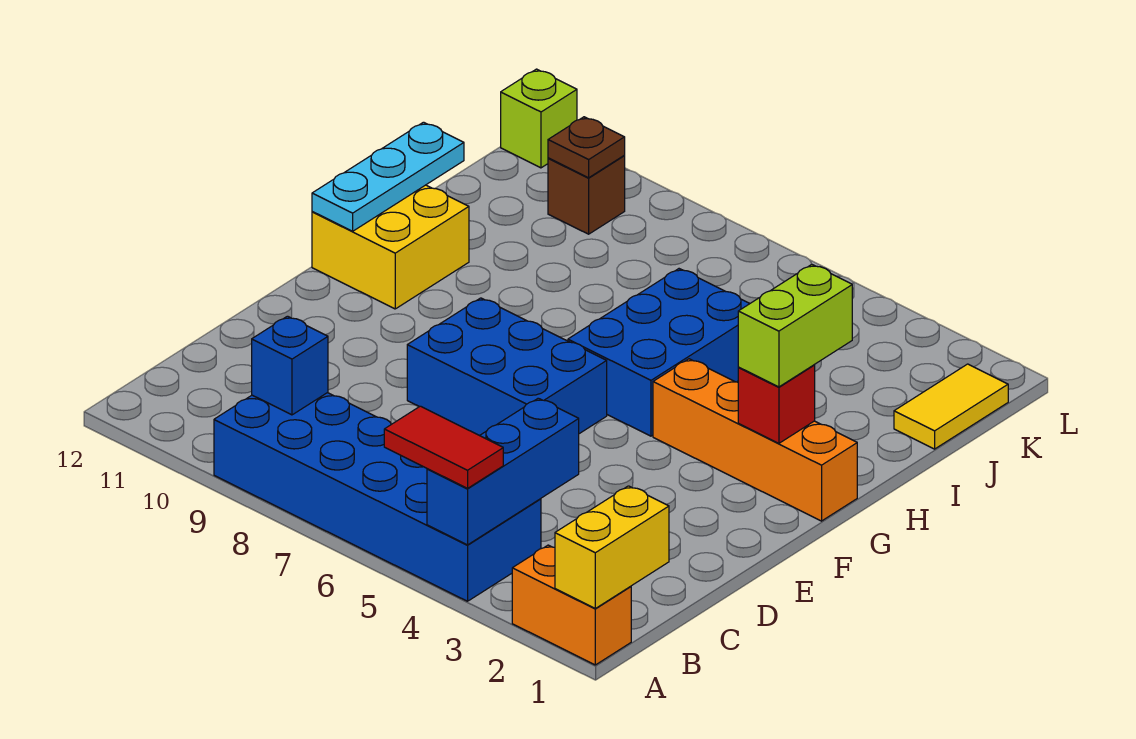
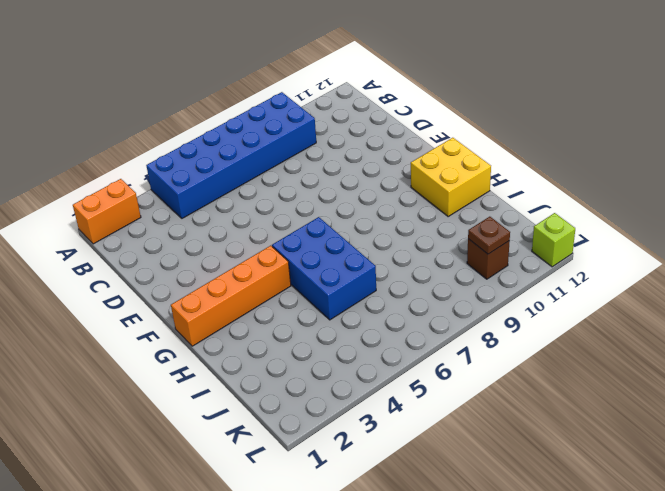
none -> blue brick E6:F8 level 1
none -> yellow tile J1:K1 level 1
none -> yellow brick A1:B1 level 2

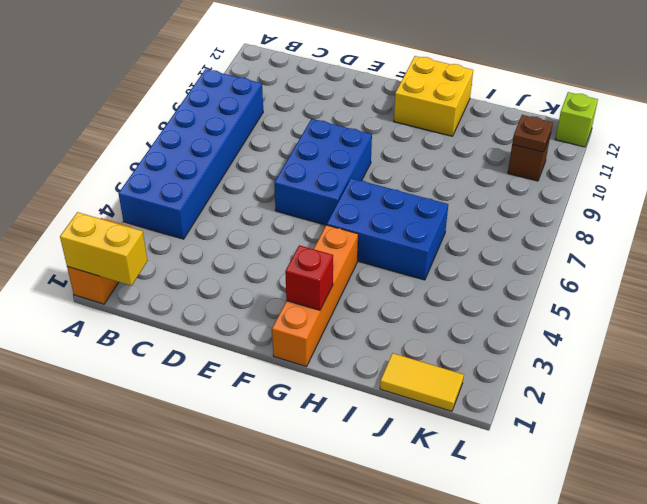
none -> blue brick A4:C4 level 2
none -> blue brick B9 level 2
none -> cyan plate G12:I12 level 2

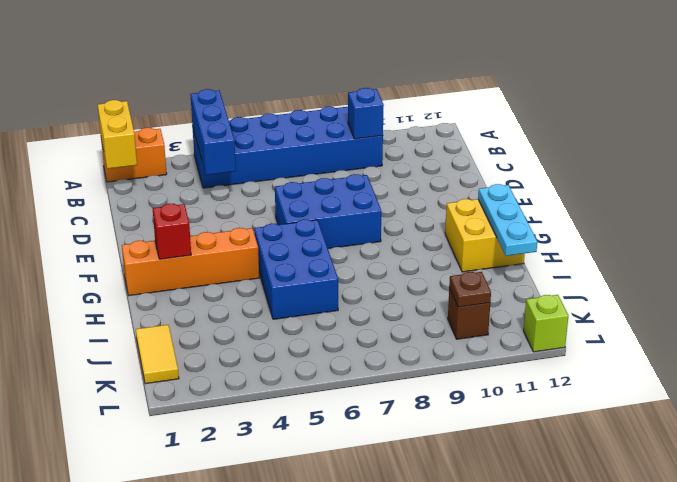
none -> red tile A4:A5 level 3
none -> lime brick G2:H2 level 3

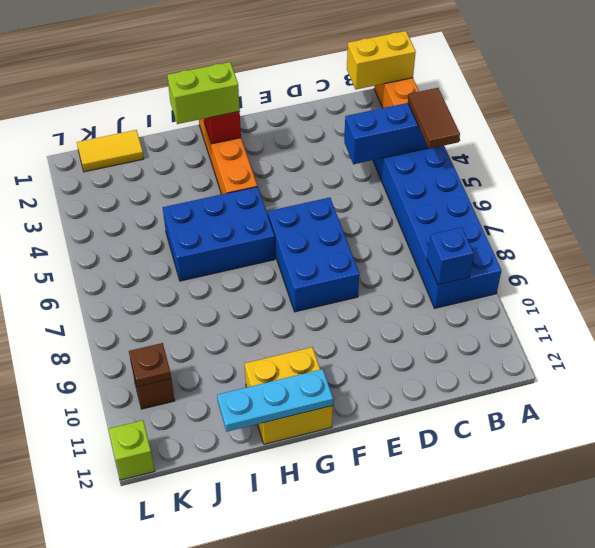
brown tile A4:A5 level 3 -> red tile A4:A5 level 3

